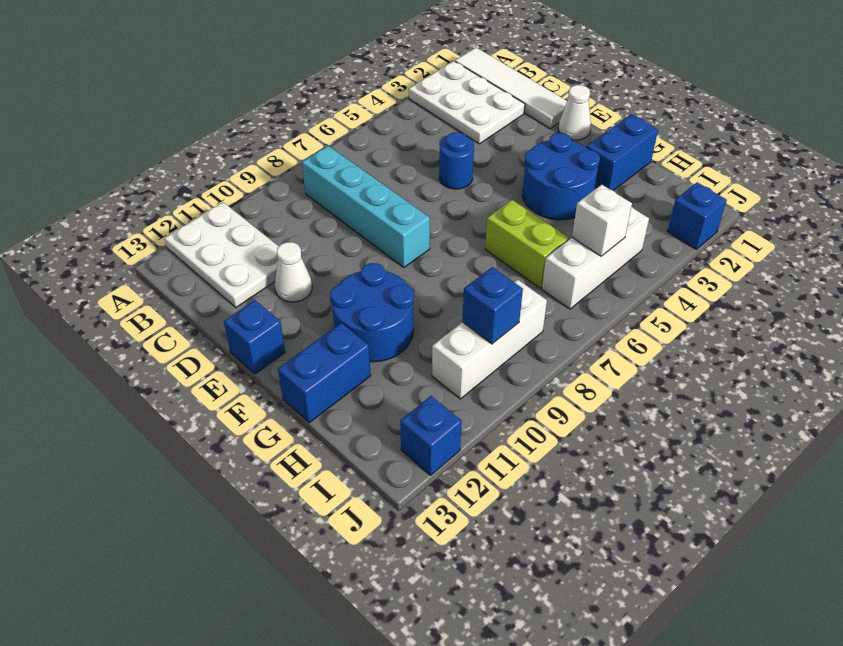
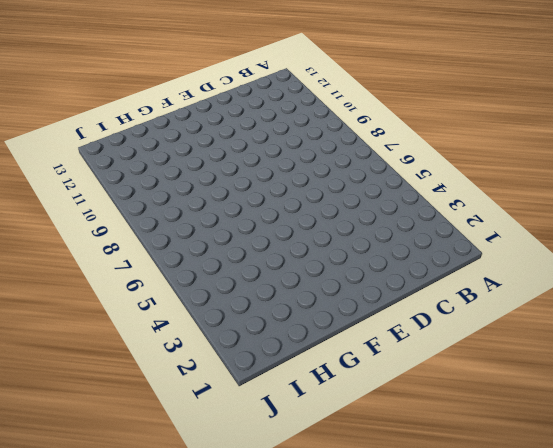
none -> white tile A1:D1 level 1
none -> white plate A2:C3 level 1
none -> white plate A11:C12 level 1

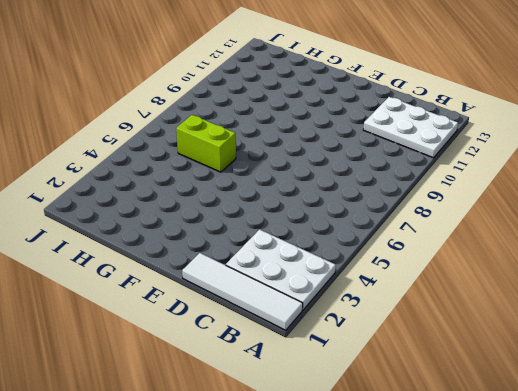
none -> cyan brick B8:E8 level 1
none -> blue round brick D5 level 1
none -> white cone D11 level 1

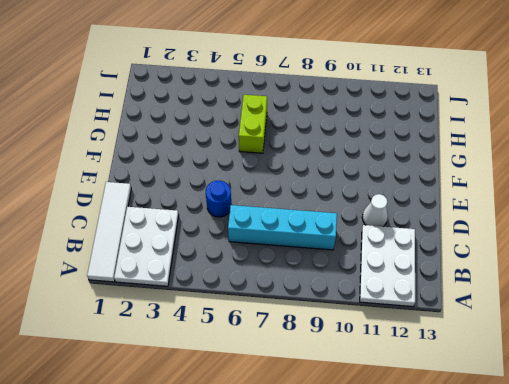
cyan brick C6:C9 level 1 -> cyan brick B8:E8 level 1
none -> white cone E1 level 1
none -> blue brick E13 level 1
none -> blue round brick F3:G4 level 1

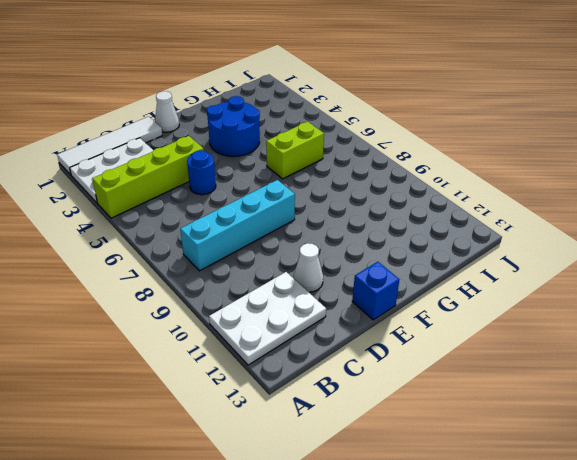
lime brick A4:D4 level 1 -> none
none -> blue round brick F10:G11 level 1
none -> blue brick G1:G2 level 1
none -> blue brick G12:G13 level 1

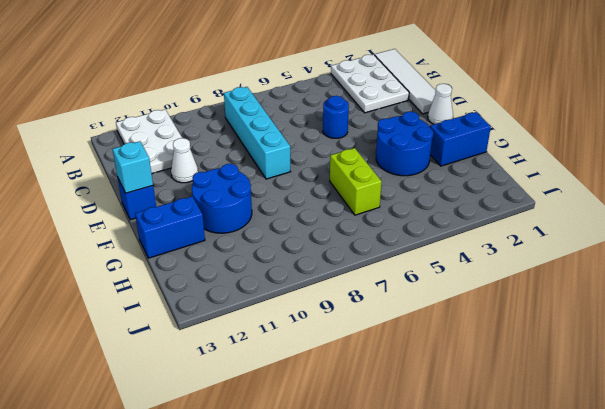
cyan brick E13 level 2 -> none
none -> white brick I4:I6 level 1
none -> white brick I8:I10 level 1
none -> blue brick J2 level 1

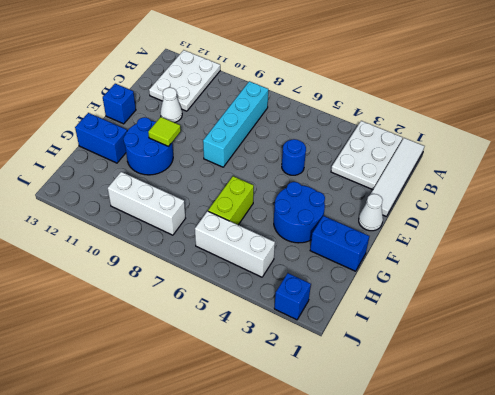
lime tile F10 level 2 -> none
none -> blue brick J12 level 1
none -> white brick I5 level 2
none -> blue brick I9 level 2

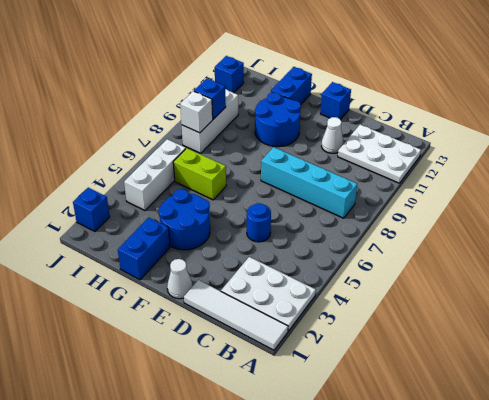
white brick I8 level 2 -> white brick I5 level 2

